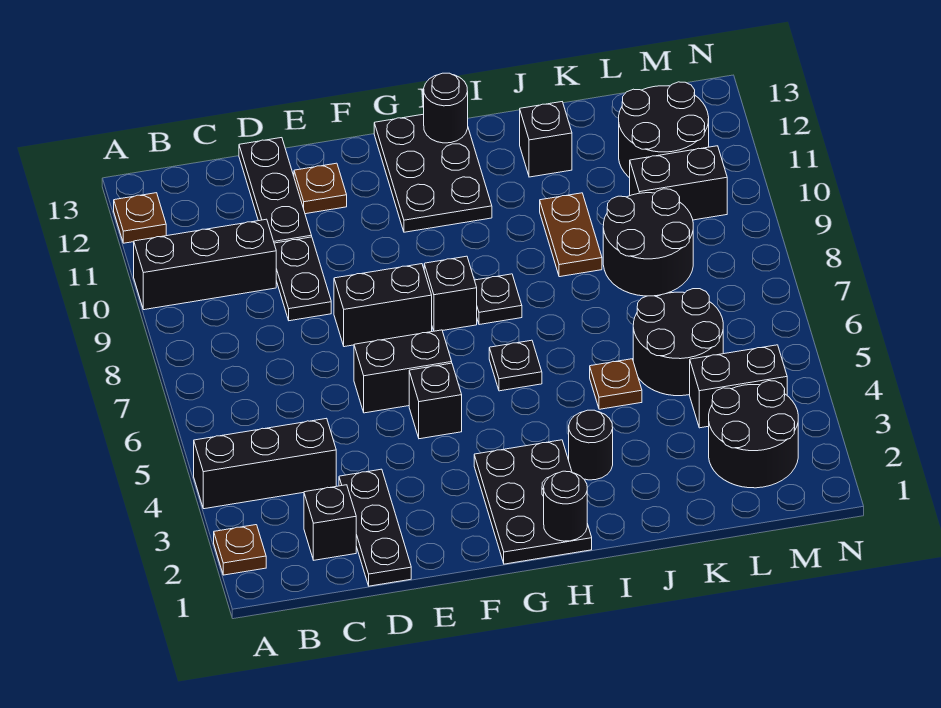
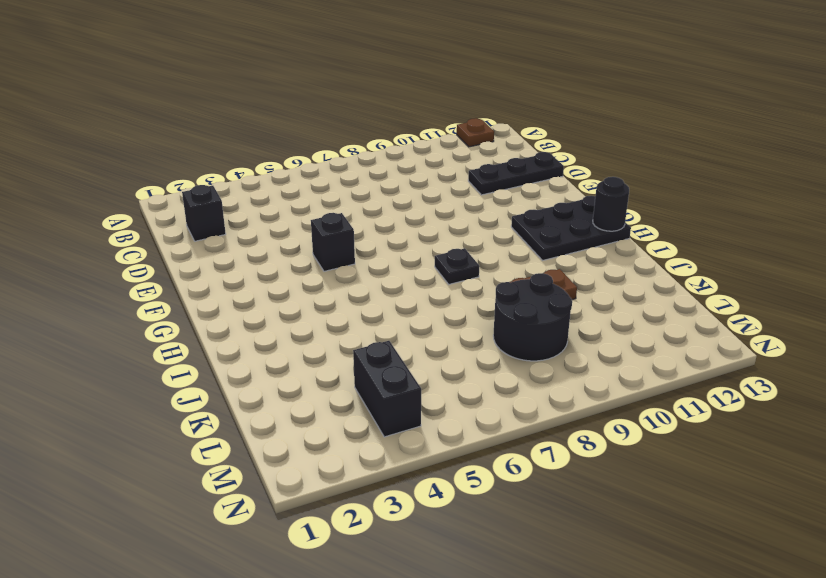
none -> brown plate A2 level 1
none -> black brick A4:C4 level 1
none -> black brick A10:C10 level 1

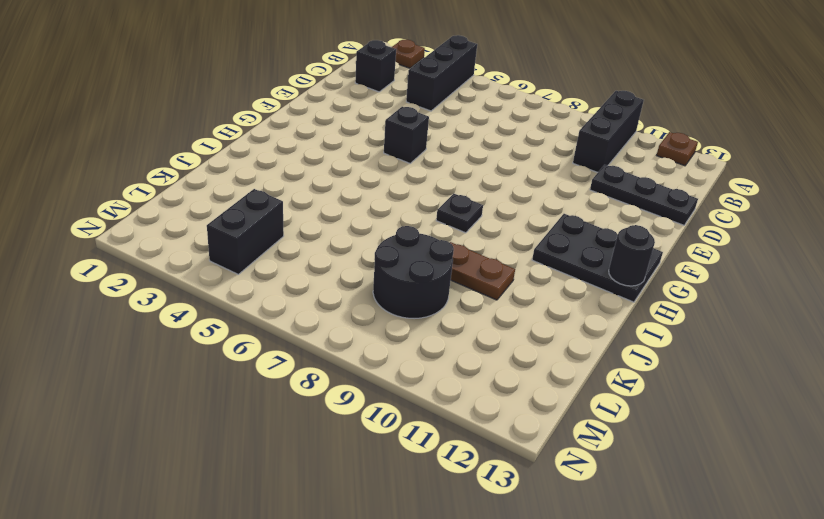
none -> black plate D1:D3 level 1
none -> black plate D9:D10 level 1
none -> black brick E6:F6 level 1

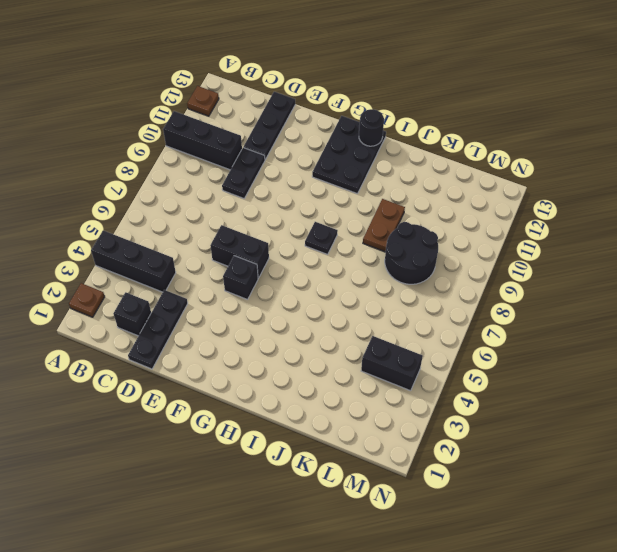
none -> black brick E8:F8 level 1
none -> brown plate E12 level 1
none -> black plate G1:H3 level 1

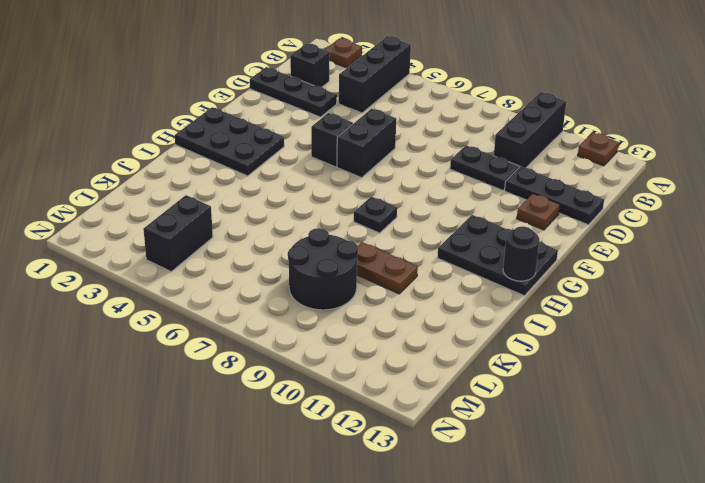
none -> black brick E8:F8 level 1
none -> black brick G8 level 1
none -> black plate H6 level 1

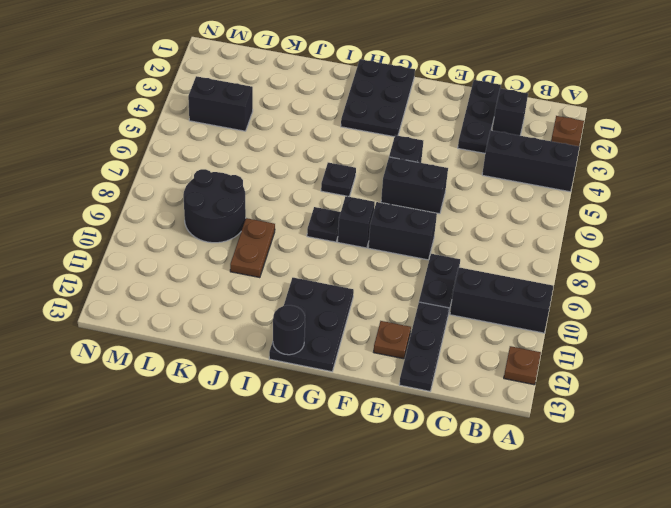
none -> black round brick I3 level 1
none -> brown plate J5 level 1
none -> black brick J12 level 1

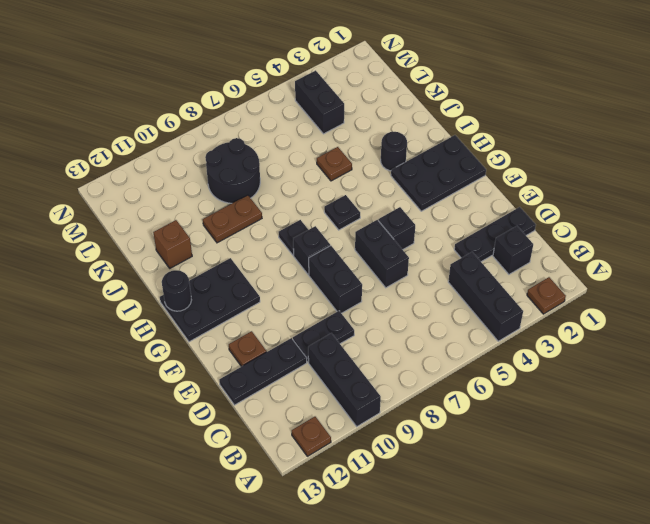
brown brick J12 level 1 -> black brick J12 level 1
none -> black round brick K5:L6 level 1
none -> black round brick L2:M3 level 1
none -> black brick L10:M10 level 1

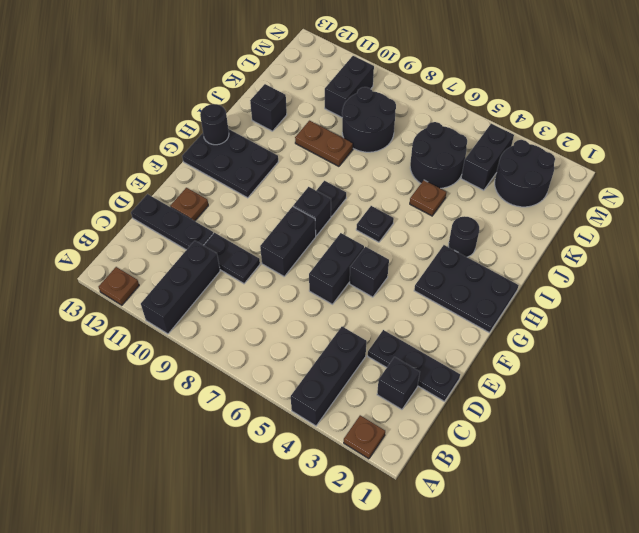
none -> black round brick L11:M12 level 1
none -> black round brick H1 level 2

